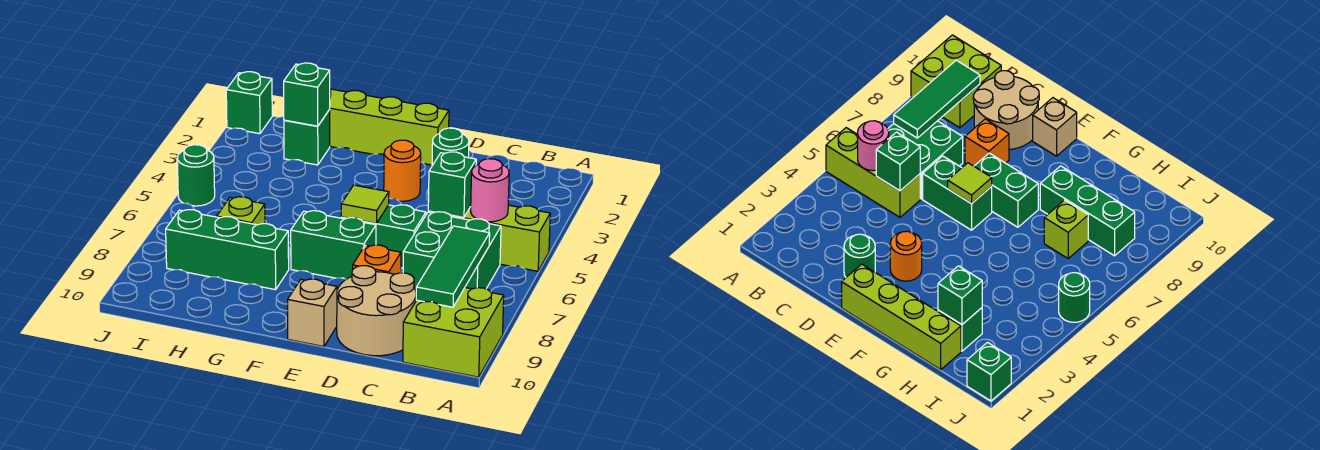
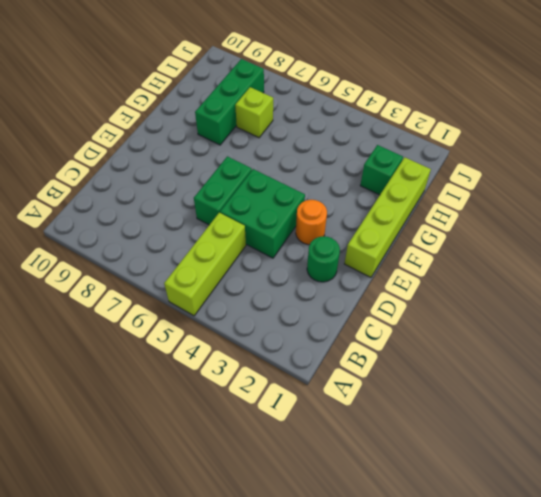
green brick D4:E5 level 1 -> green brick B6:C7 level 1
none -> lime brick A9:B10 level 1
none -> tan round brick C9:D10 level 1
none -> orange brick D8 level 1

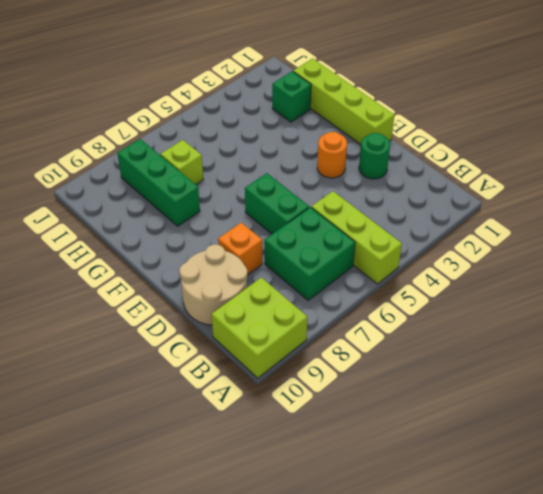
none -> green brick E7:F7 level 1
none -> tan brick E10 level 1
none -> green brick J1 level 1

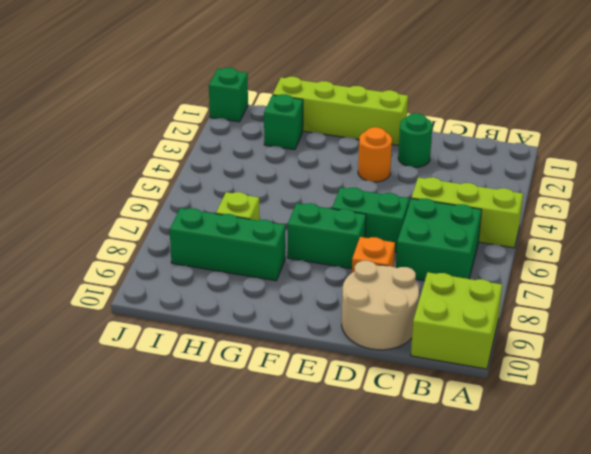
none -> tan brick E10 level 1
none -> green round brick J5 level 1
none -> pink round brick B5 level 2

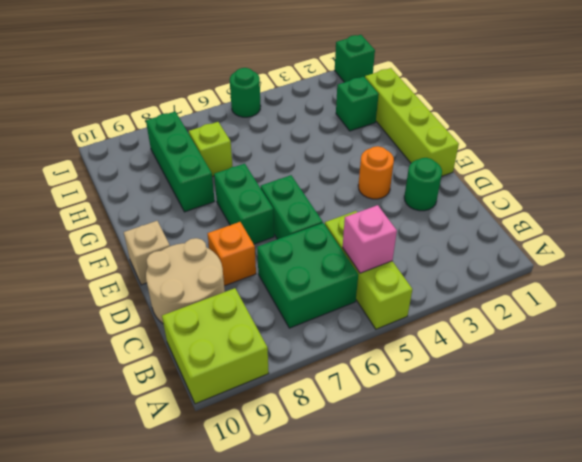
pink brick B5 level 2 -> pink round brick B5 level 2
none -> green tile B7:B9 level 2
none -> green brick C5 level 2
none -> lime tile E6 level 2

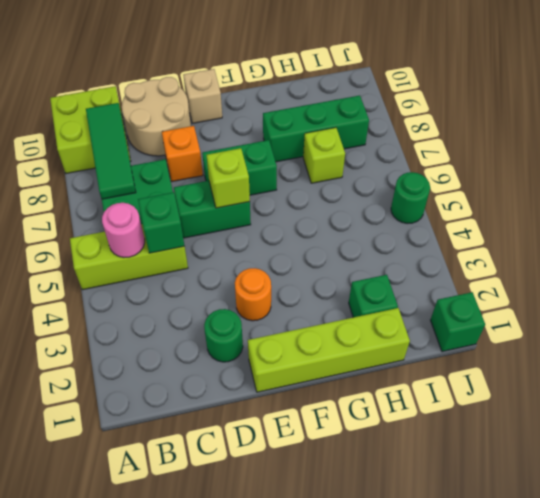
lime brick E6 level 2 -> lime tile E6 level 2
none -> green brick H2 level 2

